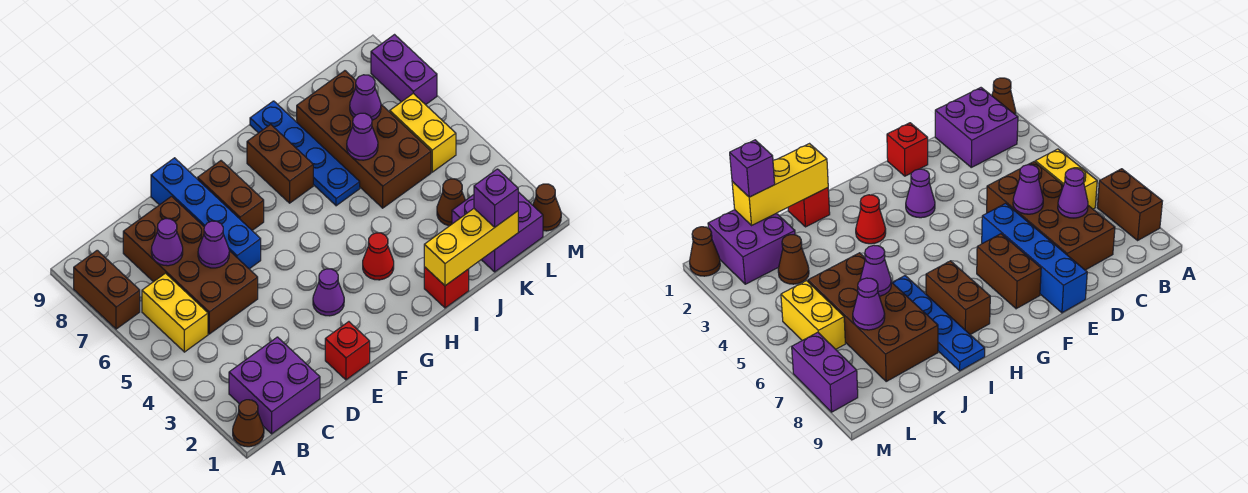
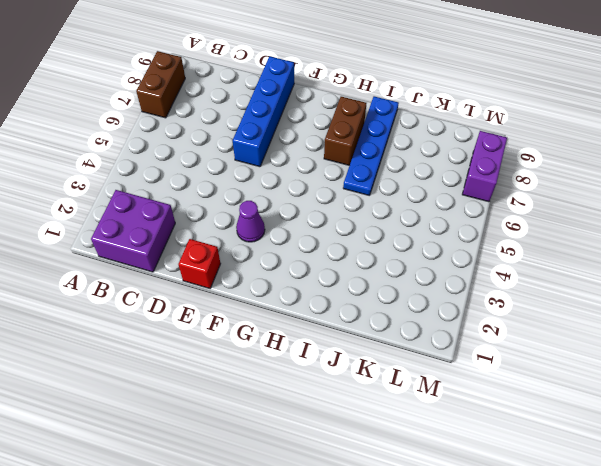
none -> brown cone A1 level 1
none -> yellow brick B5:B6 level 1
none -> brown brick C5:D8 level 1

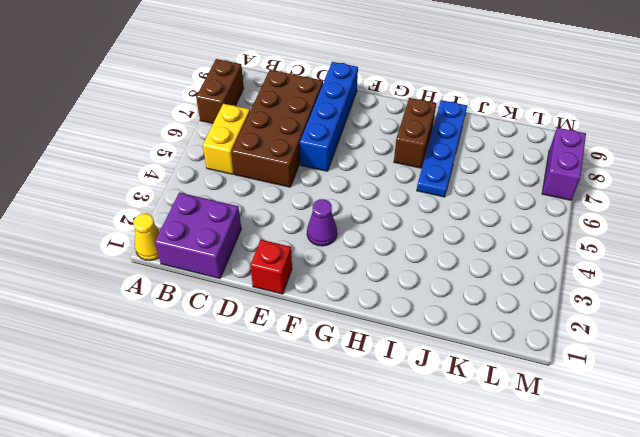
yellow cone A1 level 1 -> brown cone A1 level 1
none -> brown brick F7:F8 level 1
none -> red cone H3 level 1
none -> red brick I1 level 1

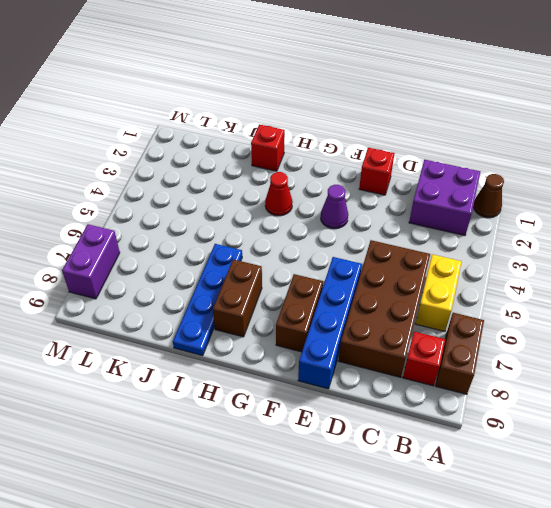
red brick B8 level 1 -> none
none -> brown brick J5:K8 level 1
none -> purple brick K1:L2 level 1
none -> brown cone K3 level 1

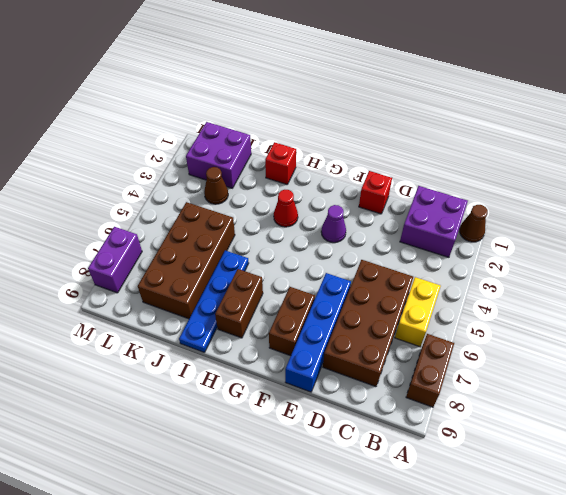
none -> yellow brick L5:L6 level 1
none -> brown cone M1 level 1
none -> purple cone C7 level 2

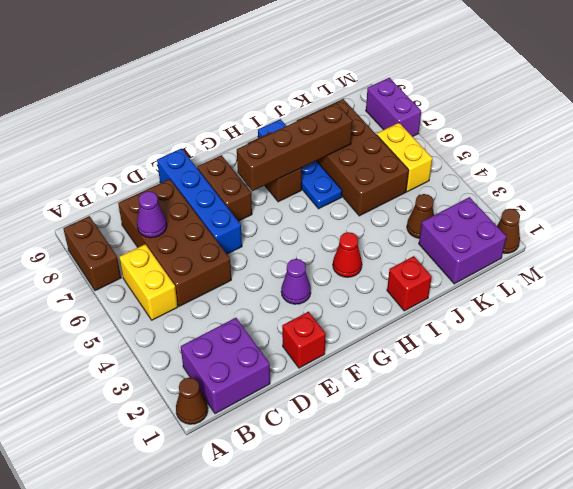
brown brick G7:J7 level 2 -> none
none -> purple cone D6 level 2
none -> yellow brick I1:K1 level 2
none -> purple cone J6 level 2

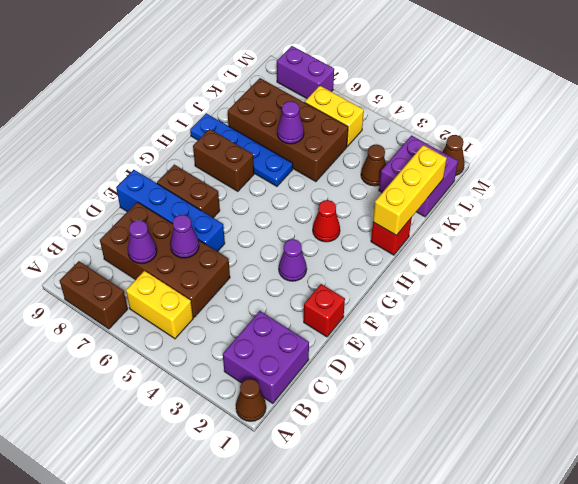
none -> purple cone K7 level 2
none -> purple brick K1 level 3

